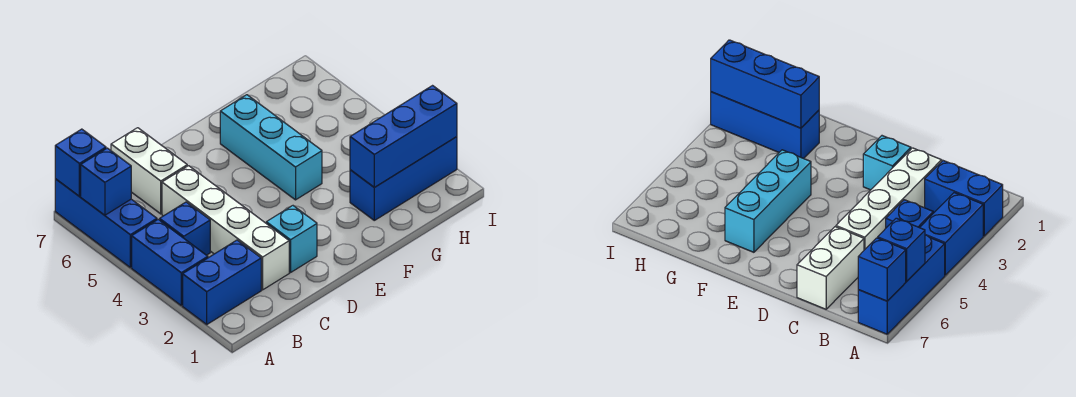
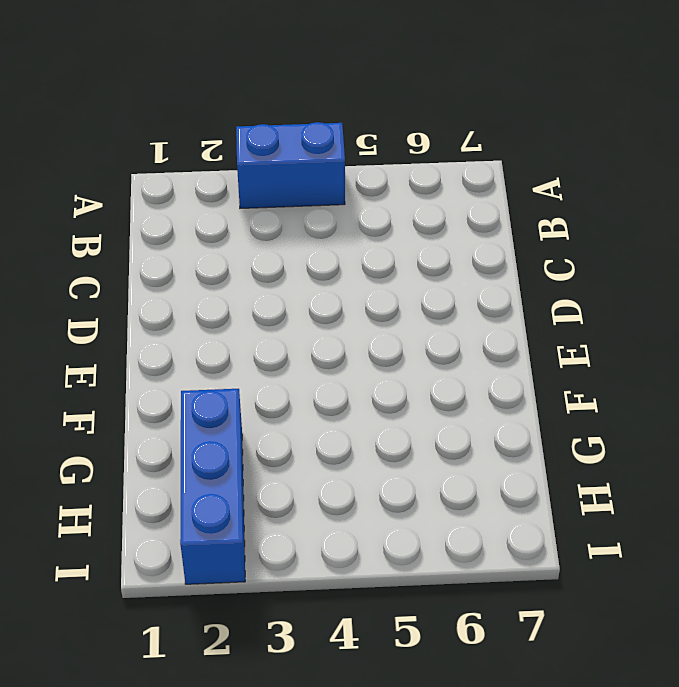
none -> blue brick A2:B2 level 1
none -> blue brick A5:A7 level 1
none -> blue brick B4 level 1

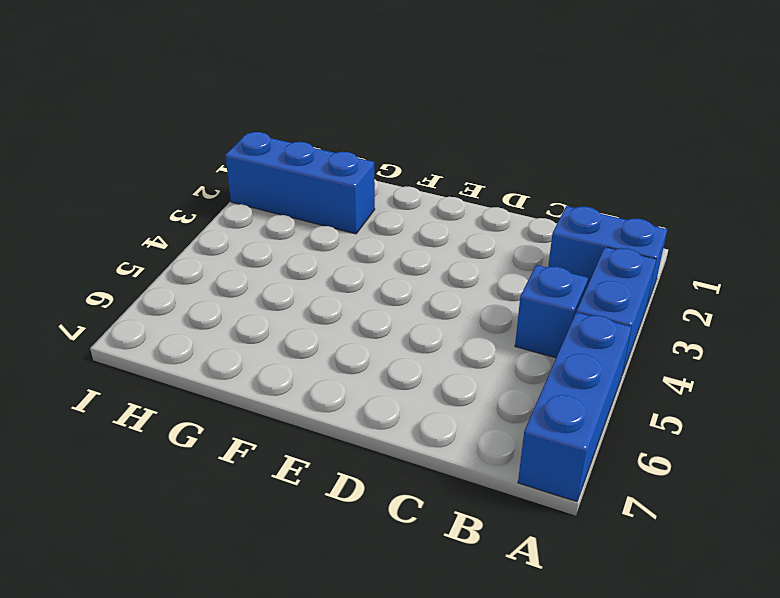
none -> white brick C2:C5 level 1
none -> white brick C6:C7 level 1
none -> cyan brick D2 level 1

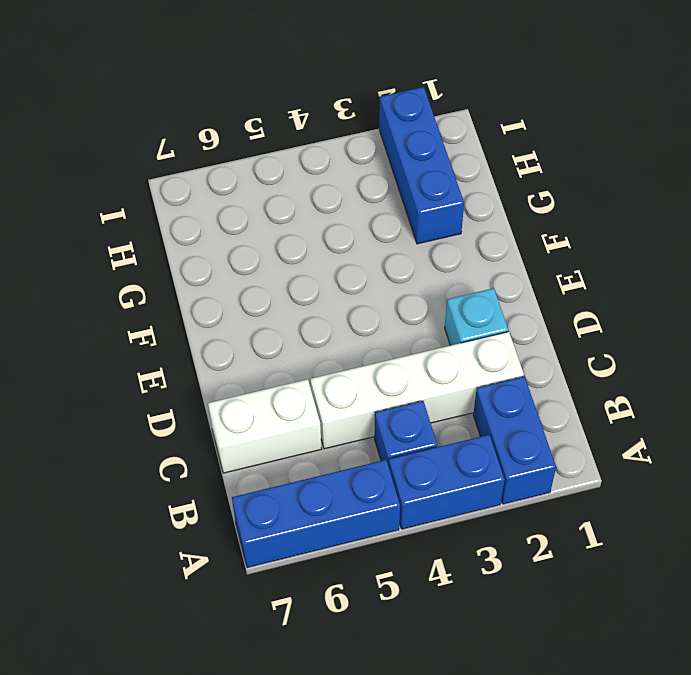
none -> cyan brick F4:F6 level 1
none -> blue brick A6 level 2
none -> blue brick A7 level 2

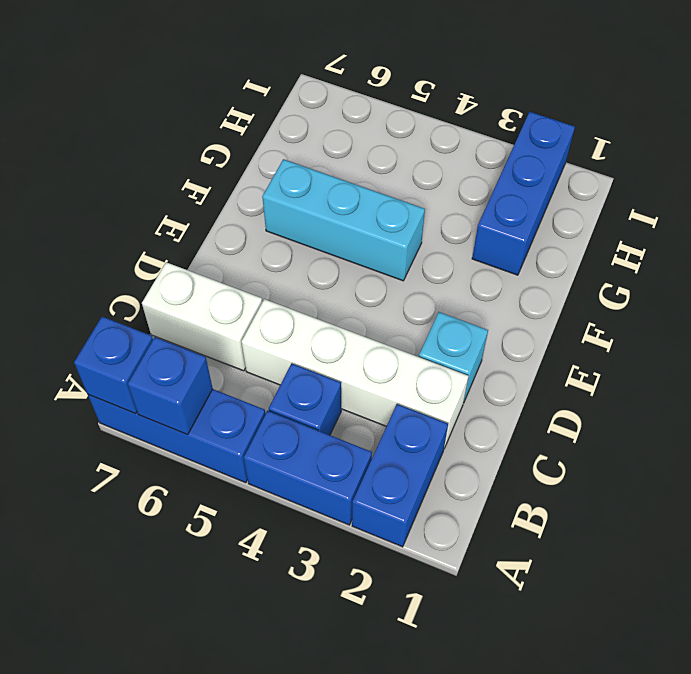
none -> blue brick G2:I2 level 2

